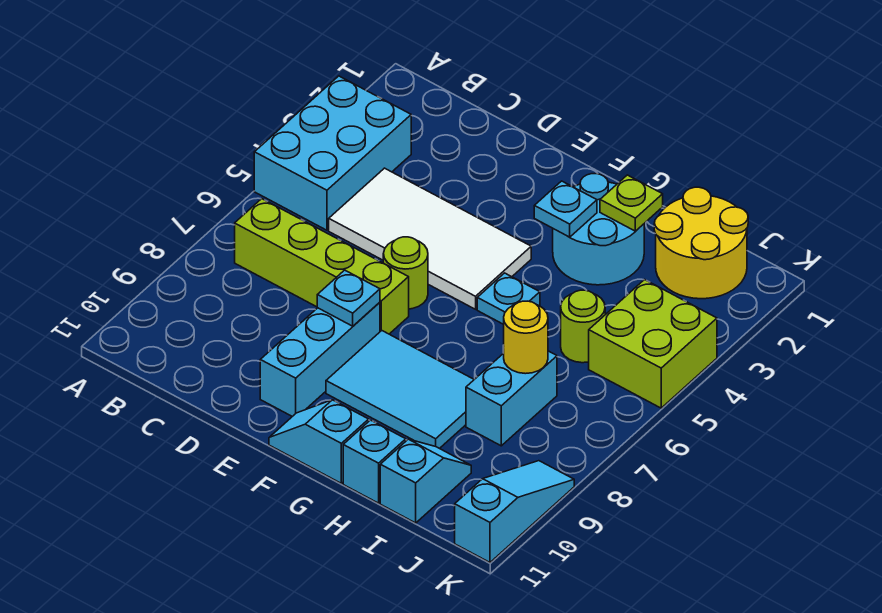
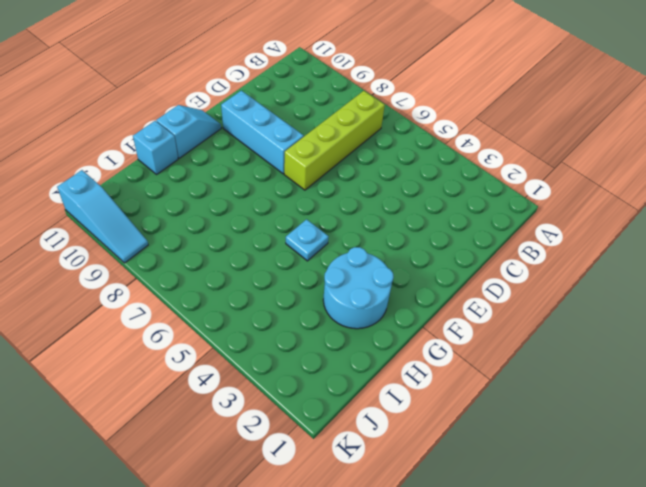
none -> cyan brick A3:B5 level 1
none -> white tile C4:F5 level 1
none -> lime round brick E6 level 1

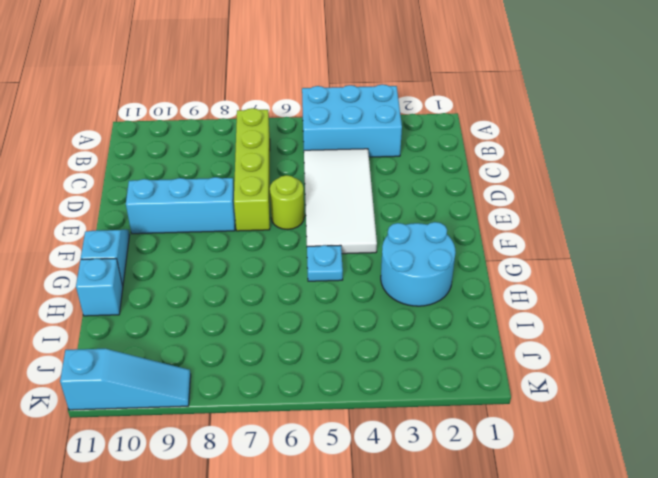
none -> cyan tile F8:H9 level 1
none -> yellow round brick I1:J2 level 1
none -> lime round brick I5 level 1

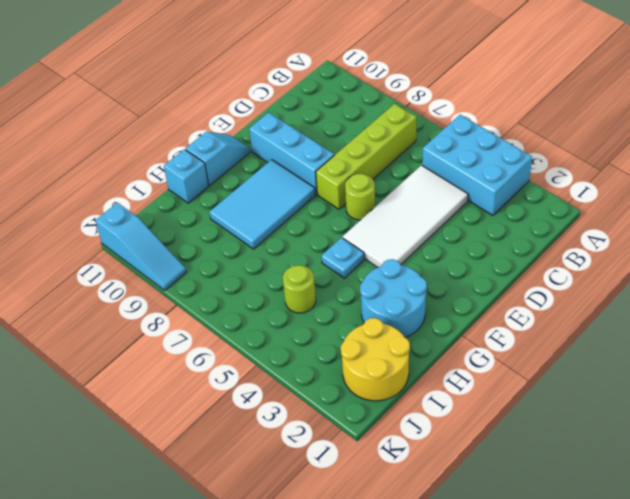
none -> cyan brick I7:I8 level 1
none -> cyan slope I10:I11 level 1 top 11
none -> lime brick J4:K5 level 1

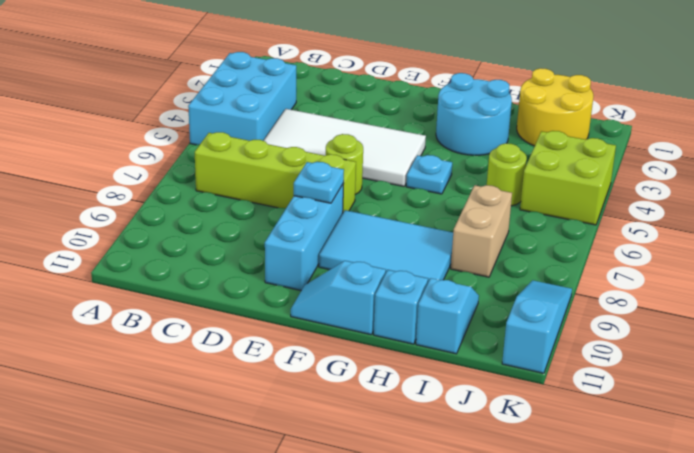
tan brick I7:I8 level 1 -> cyan brick I7:I8 level 1
none -> cyan plate G3 level 2
none -> lime plate H2 level 2
none -> yellow round brick I7 level 2

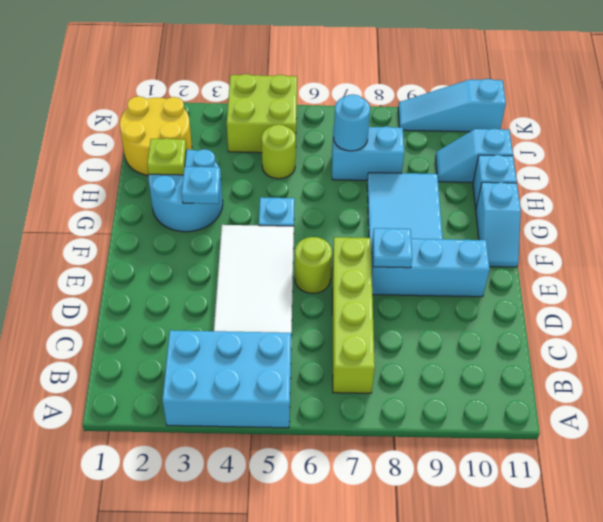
cyan round brick I7 level 2 -> yellow round brick I7 level 2

